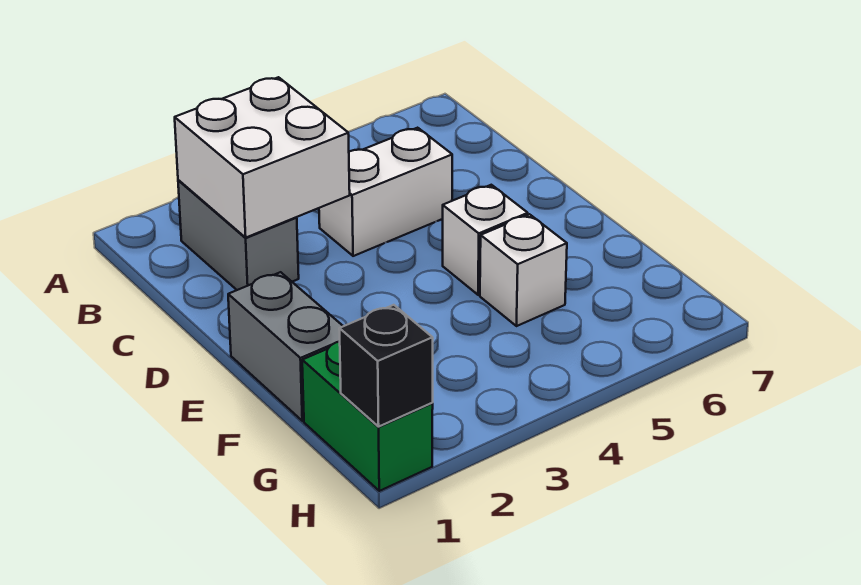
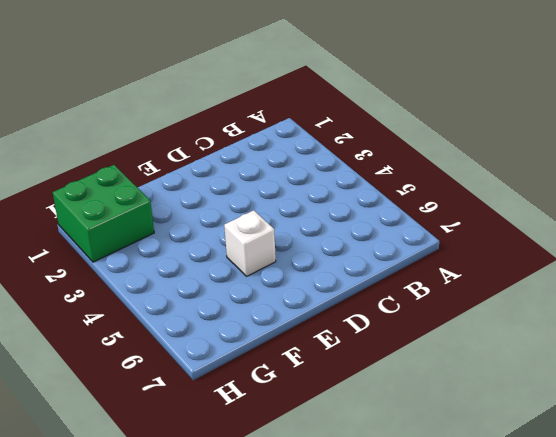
green brick G1:H2 level 1 -> green brick G1:H1 level 1
none -> grey brick B2:C2 level 1
none -> white brick C4:C5 level 1

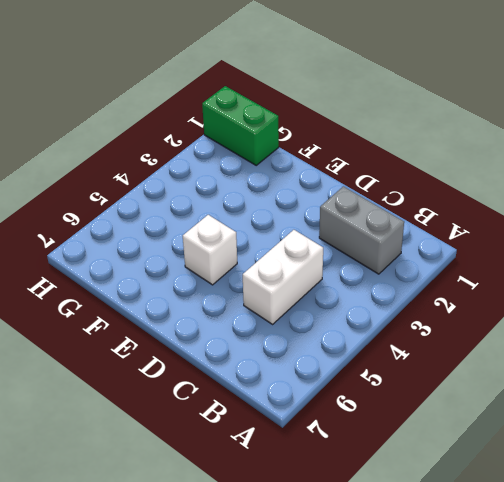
none -> grey brick E1:F1 level 1
none -> white brick F5 level 1

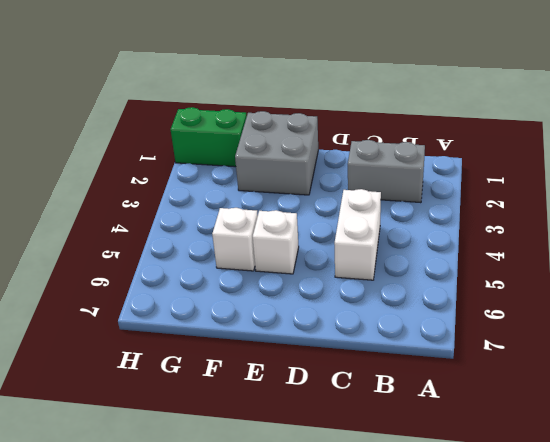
grey brick E1:F2 level 1 -> grey brick E1:F1 level 1
none -> white brick B2:C3 level 2
none -> black brick H1 level 2

